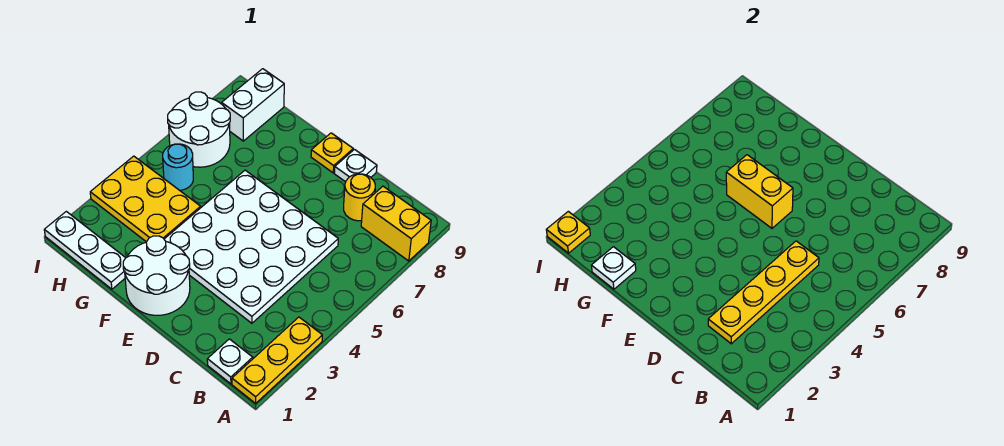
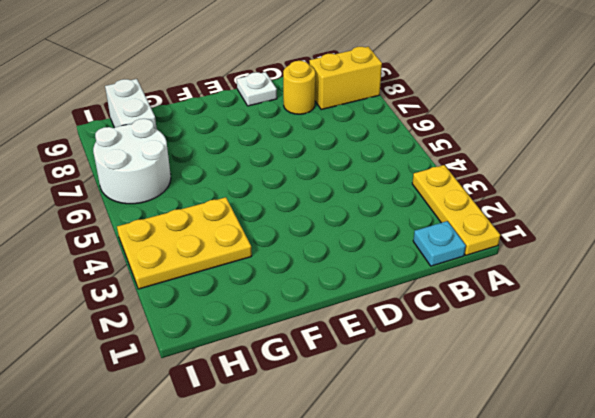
cyan plate B1 level 1 -> white plate B1 level 1
none -> white plate C3:F6 level 1
none -> white round brick E1:F2 level 1
none -> yellow plate E9 level 1

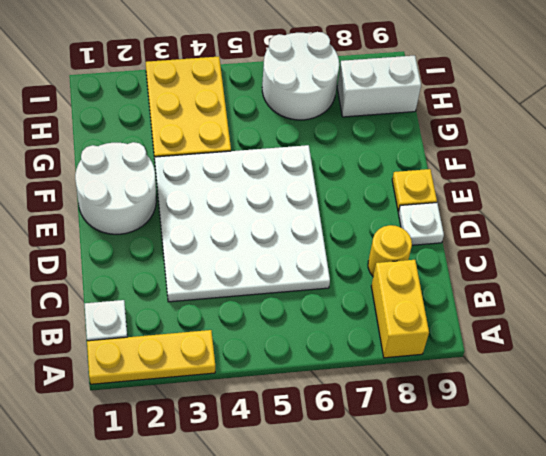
none -> white plate G1:I1 level 1
none -> cyan round brick H5 level 1
none -> yellow plate C2:C5 level 2

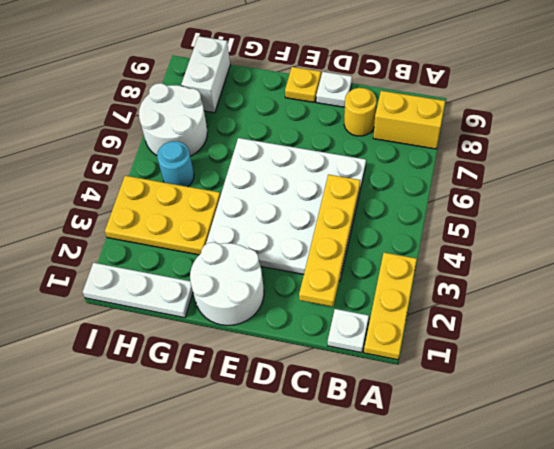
none -> yellow brick E6:F6 level 2
none -> white plate G1 level 2
none -> yellow plate I1 level 2

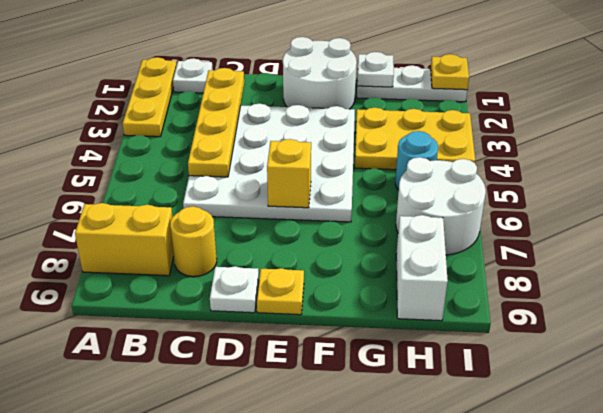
yellow brick E6 level 2 -> yellow brick E6:F6 level 2

